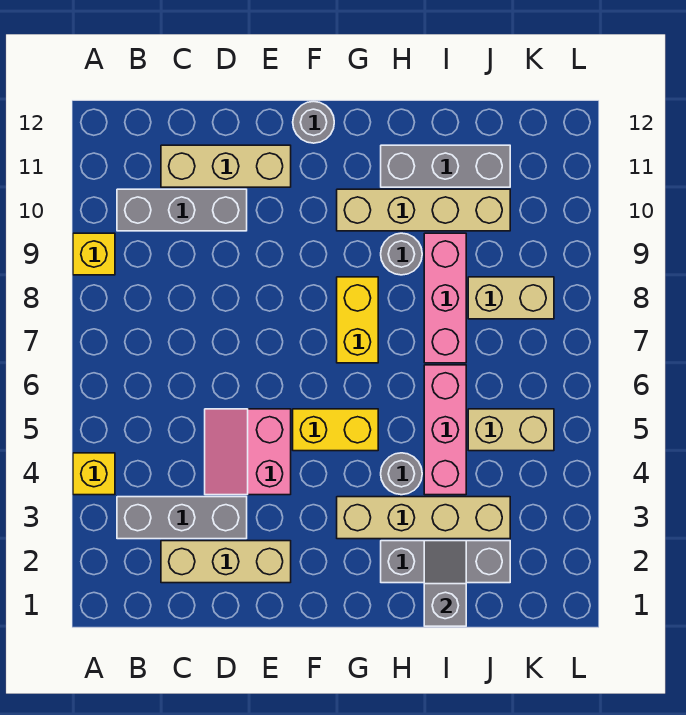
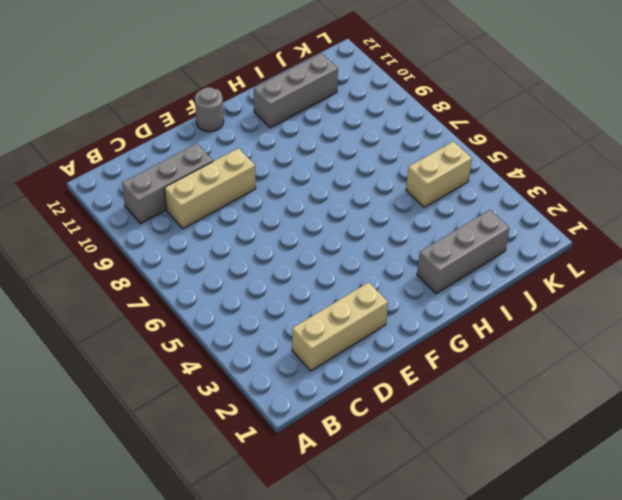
tan brick C9:E9 level 1 -> tan brick C11:E11 level 1
none -> yellow brick A4 level 1
none -> yellow brick A9 level 1
none -> grey brick B3:D3 level 1

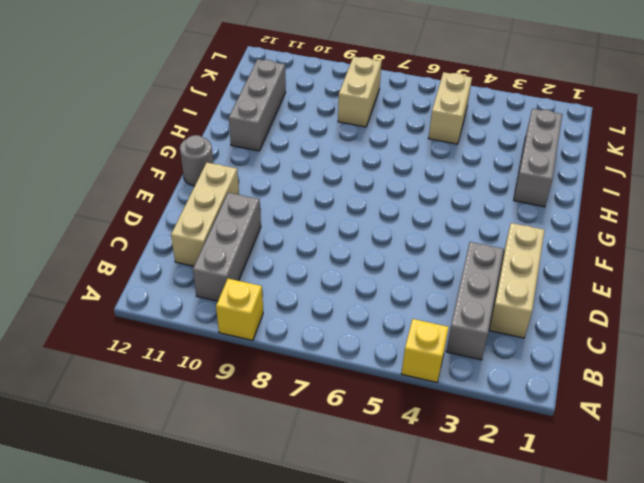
none -> pink slope D4:E5 level 1 top E
none -> yellow brick F5:G5 level 1
none -> tan brick G3:J3 level 1

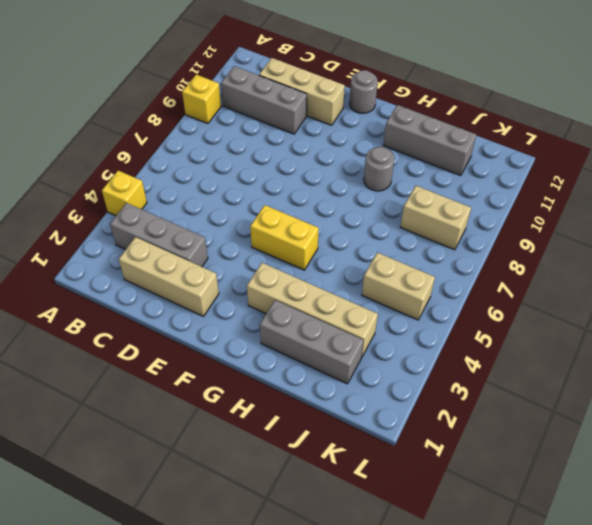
none -> pink slope D4:E5 level 1 top E
none -> yellow brick G7:G8 level 1
none -> tan brick G10:J10 level 1

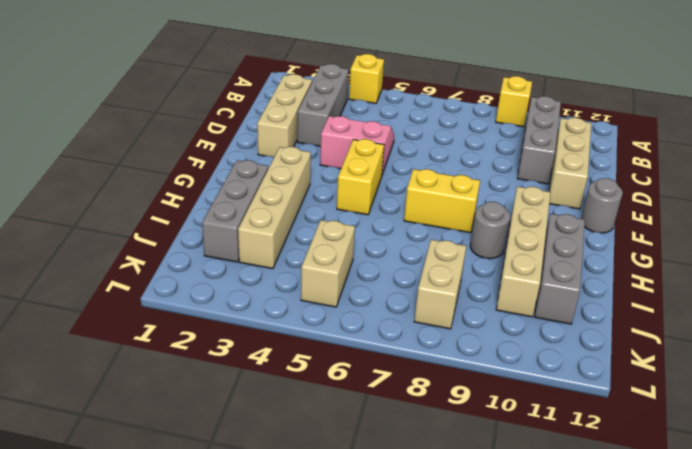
none -> grey round brick H4 level 1
none -> pink brick I4:I6 level 1
none -> pink brick I7:I9 level 1

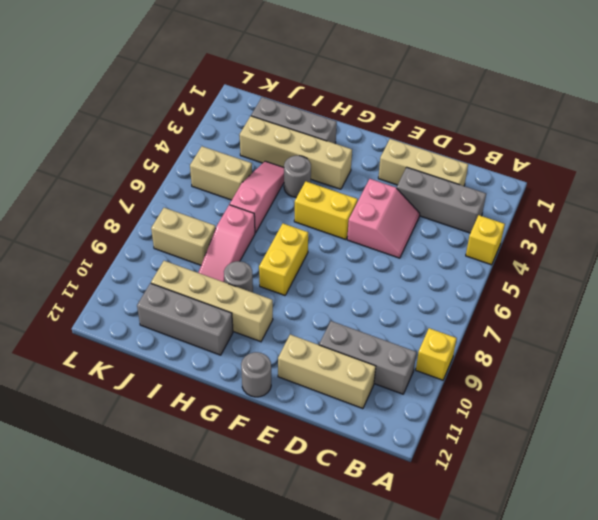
pink slope I4:I6 level 1 top 6 -> pink brick I4:I6 level 1
pink slope I7:I9 level 1 top 7 -> pink brick I7:I9 level 1
none -> grey slope I1:I2 level 2 top 1

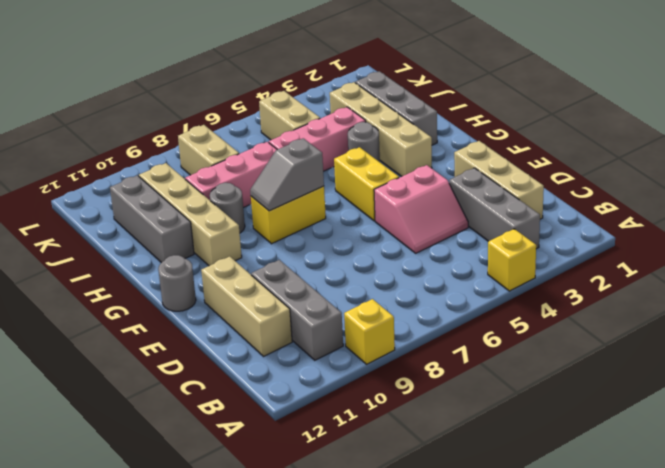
grey slope G7:G8 level 2 top 7 -> grey slope I1:I2 level 2 top 1

